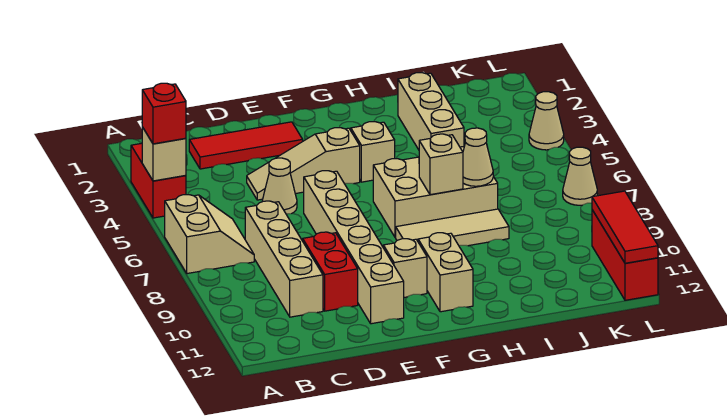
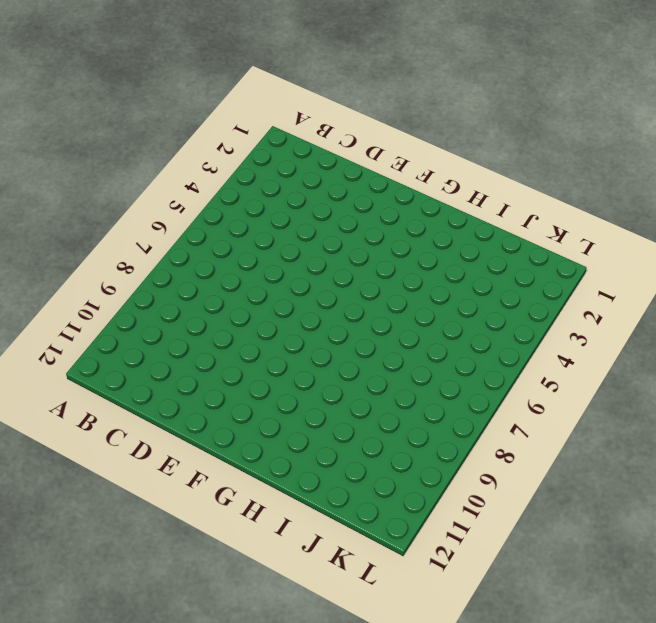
none -> red brick A3:A4 level 1
none -> tan slope A6:B7 level 1 top A
none -> red tile C2:E2 level 1

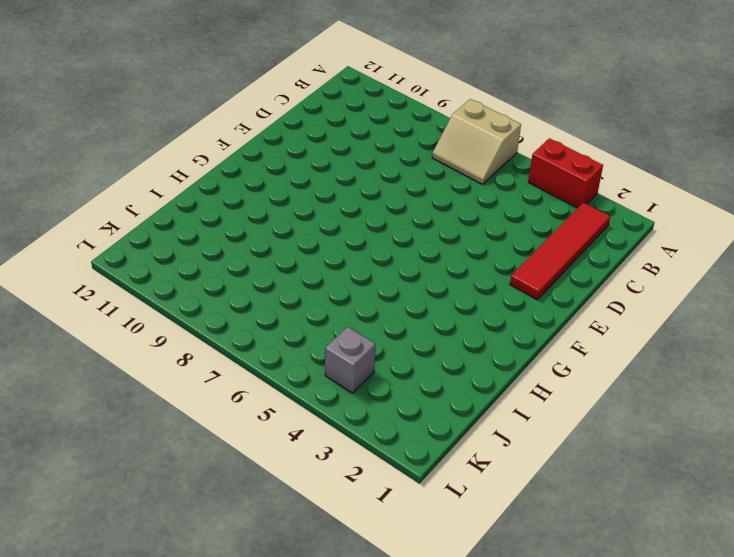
red tile B2:E2 level 1 -> red tile C2:E2 level 1
grey brick K4 level 1 -> none
none -> tan brick C7:C10 level 1
none -> tan slope D4:F4 level 1 top F
none -> tan cone D5 level 1

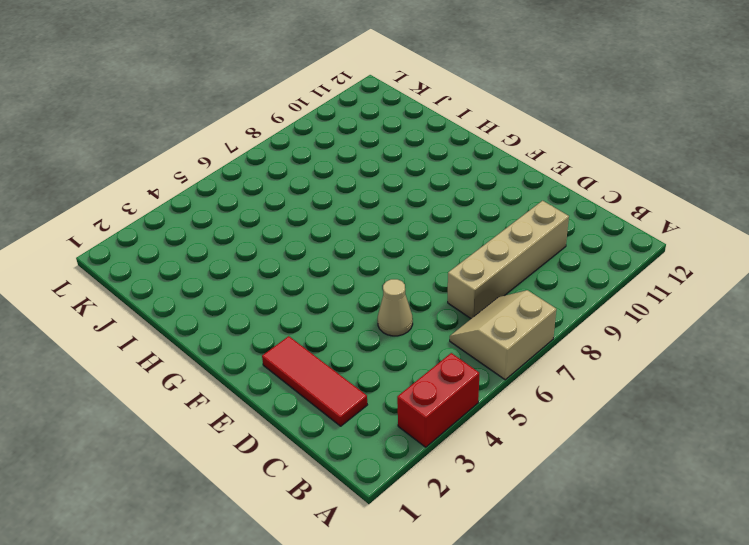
none -> tan slope D4:F4 level 1 top F
none -> red brick D9:D10 level 1
none -> tan brick E6:E11 level 1

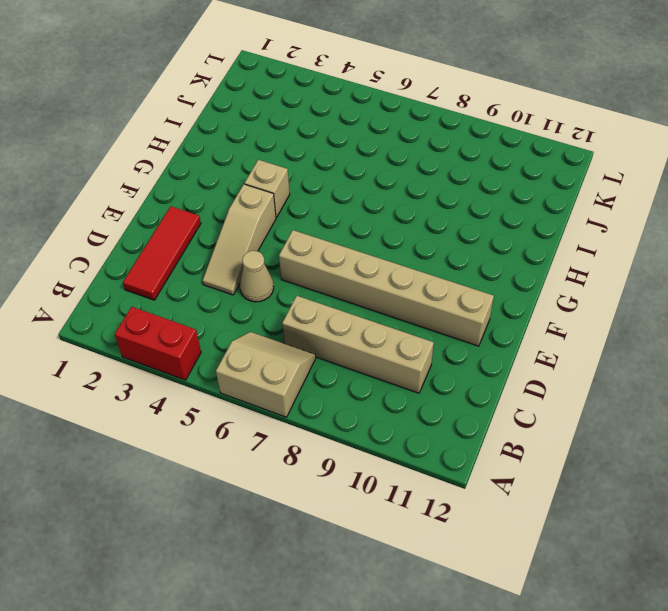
none -> red brick D9:D10 level 1
none -> tan brick F10 level 1
none -> tan brick G6:I7 level 1

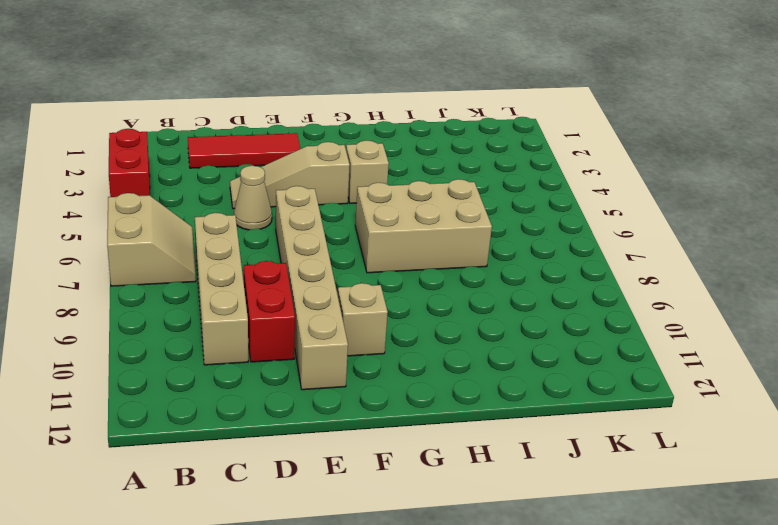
none -> tan tile G8:I8 level 1
none -> tan brick G10:G11 level 1
none -> tan brick I2:I4 level 1

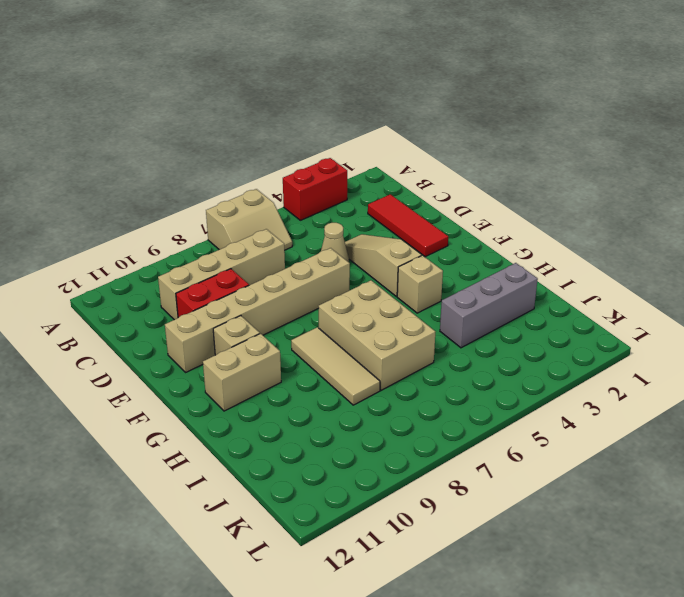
grey brick I2:I4 level 1 -> tan brick I2:I4 level 1
none -> tan cone L4 level 1
none -> tan cone L7 level 1
none -> red brick L10:L12 level 1

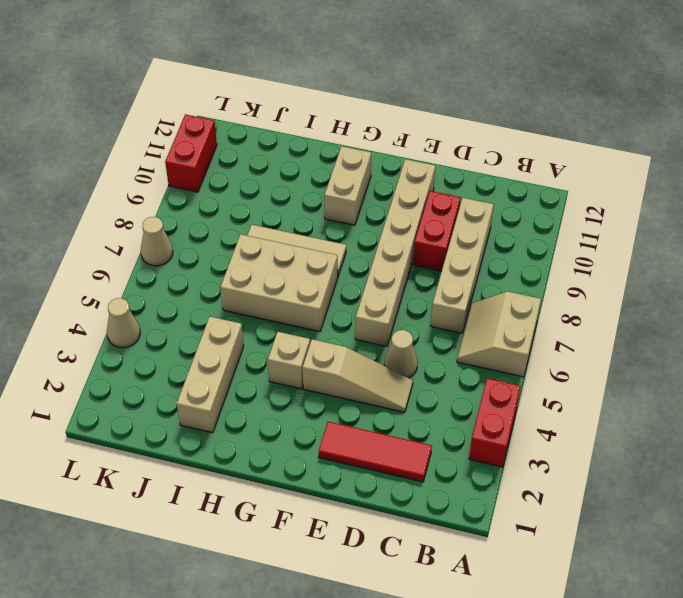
red brick L10:L11 level 1 -> red brick L10:L12 level 1
none -> tan brick F10 level 1
none -> tan brick A4 level 2
none -> tan brick H7 level 2

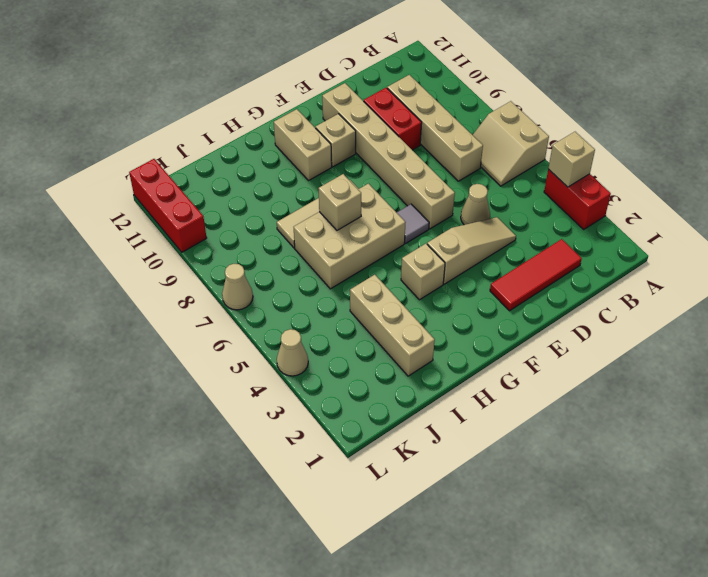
grey tile F6 level 1 -> none
none -> tan cone I7 level 2
none -> red tile L10:L12 level 2
none -> red brick A4 level 3

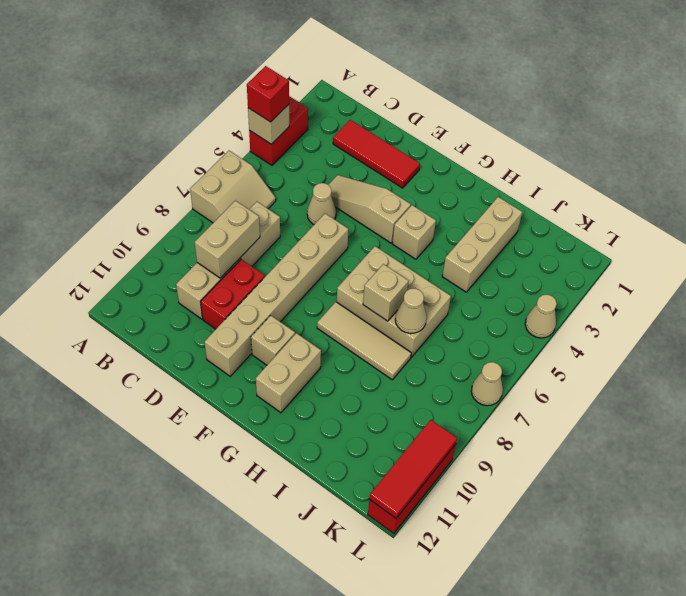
tan brick C8:C9 level 2 -> none

